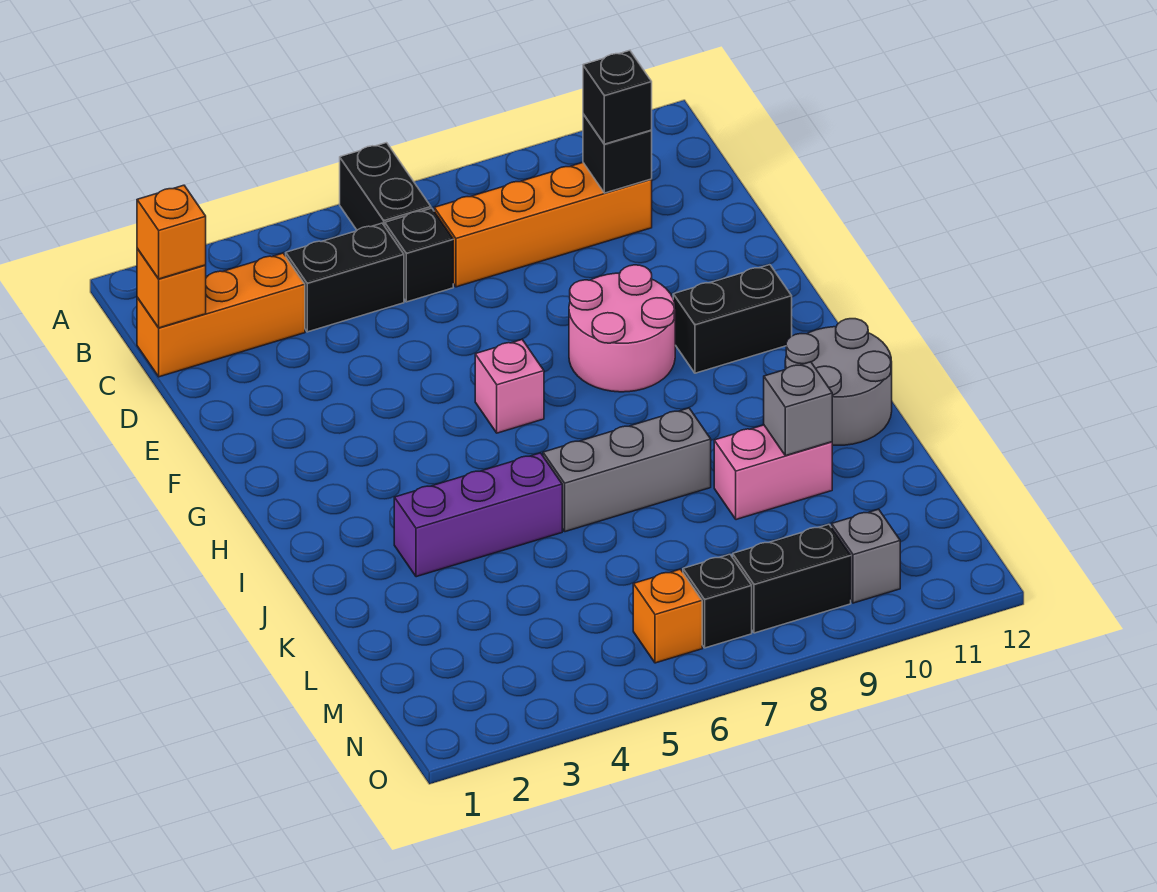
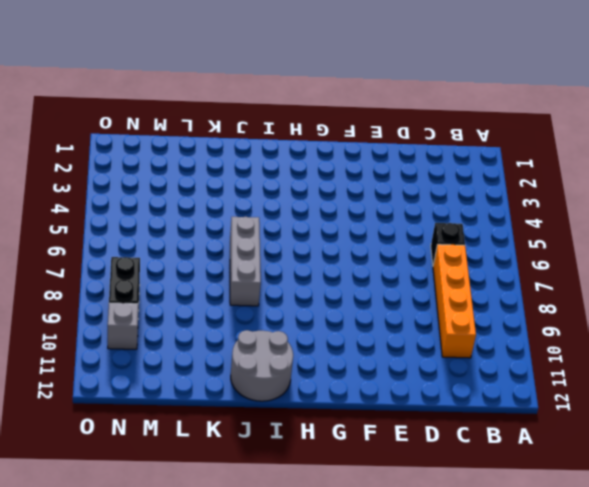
none -> black brick A6:B6 level 1
none -> orange brick C1:C3 level 1
none -> black brick C4:C5 level 1

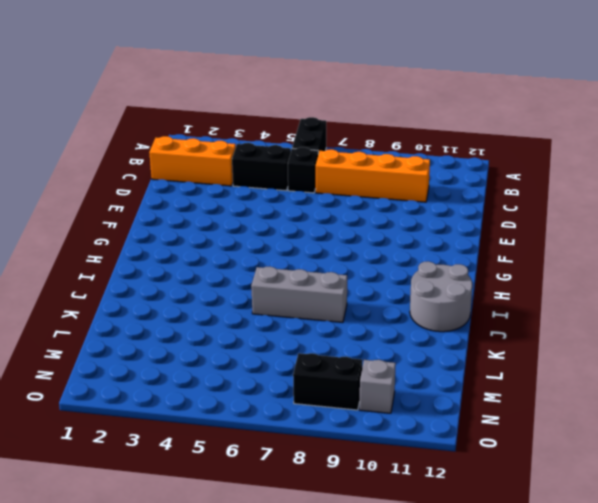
none -> pink round brick F8:G9 level 1
none -> pink brick G6 level 1
none -> black brick G10:G11 level 1

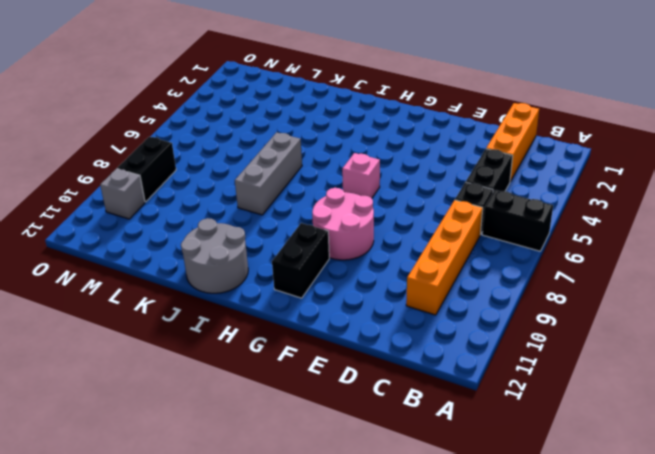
none -> purple brick J3:J5 level 1
none -> pink brick K9:K10 level 1
none -> orange brick N6 level 1

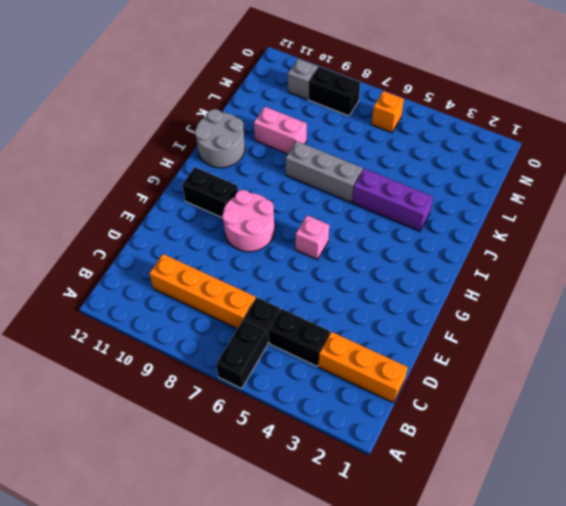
none -> black brick N7 level 1
none -> orange brick C1 level 2
none -> black brick C10 level 2

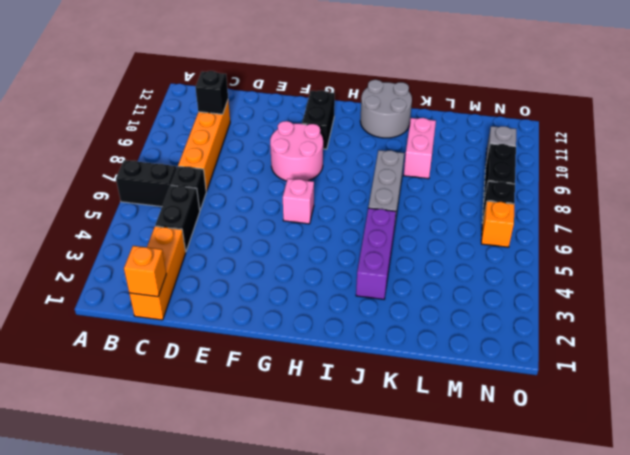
none -> grey brick K10 level 2
none -> orange brick C1 level 3
none -> black brick C10 level 3

